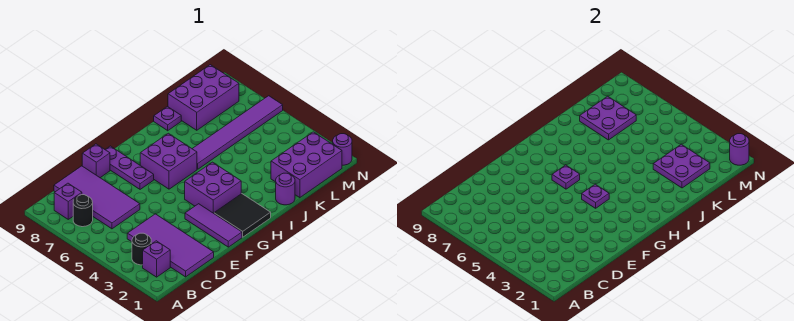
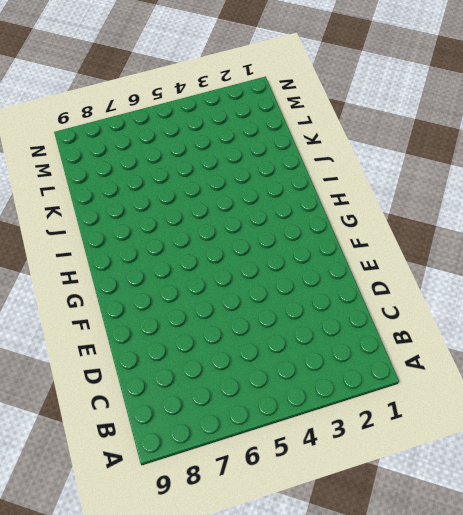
none -> purple brick B2 level 1
none -> black round brick B3 level 1
none -> black round brick B7 level 1

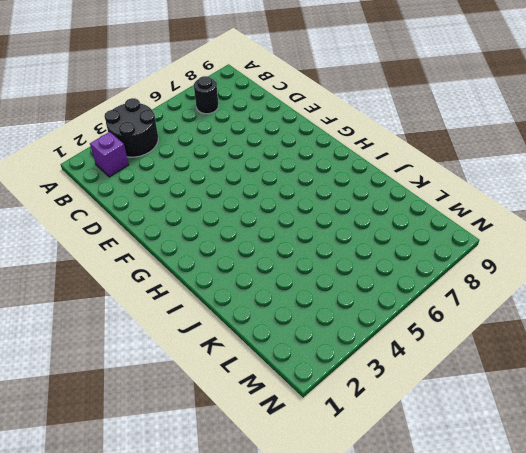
black round brick A3:B4 level 1 -> black round brick B3 level 1
none -> purple brick B8 level 1
none -> purple tile C1:D4 level 1
none -> purple tile C6:D9 level 1

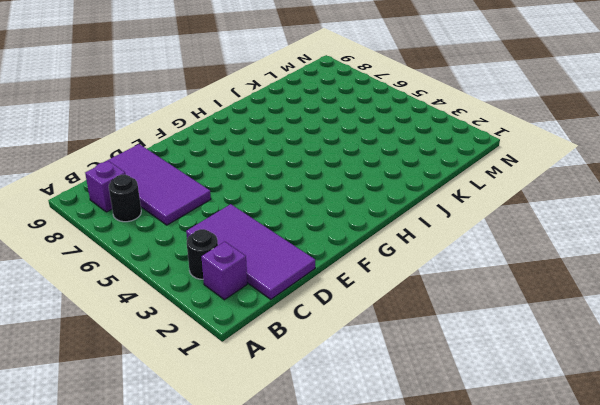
none -> purple brick E9 level 1
none -> purple tile F1:F3 level 1
none -> purple plate F7:F9 level 1

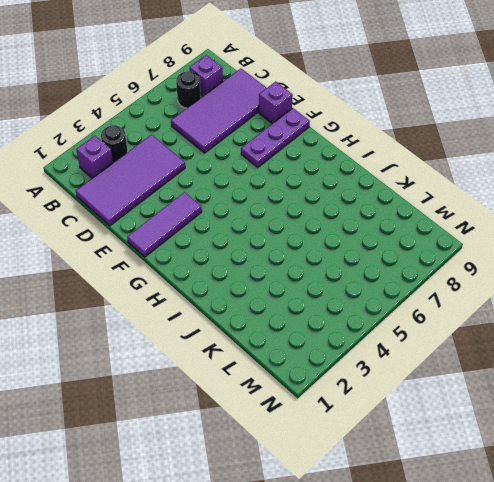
none -> black tile G1:H2 level 1
none -> purple brick G3:H4 level 1
none -> purple brick G6:H7 level 1

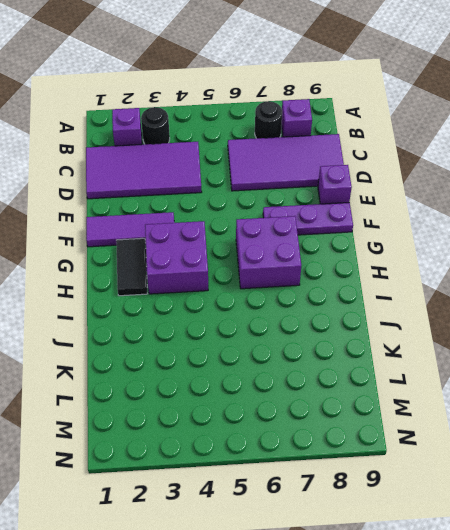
black tile G2:H2 level 1 -> black tile G1:H2 level 1
none -> purple tile I6:N6 level 1
none -> purple round brick J1 level 1
none -> purple plate J9 level 1

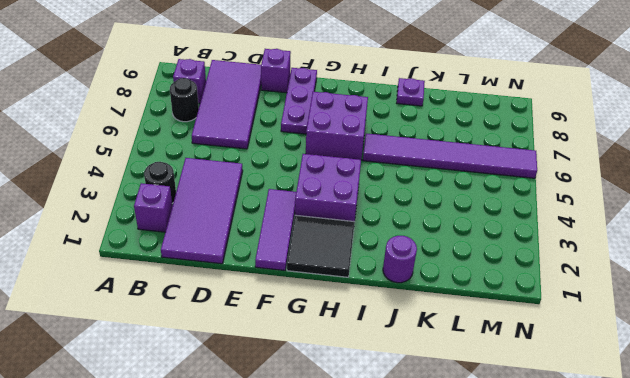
none -> purple brick K1:M2 level 1
none -> purple brick K8:M9 level 1
none -> purple round brick N1 level 1

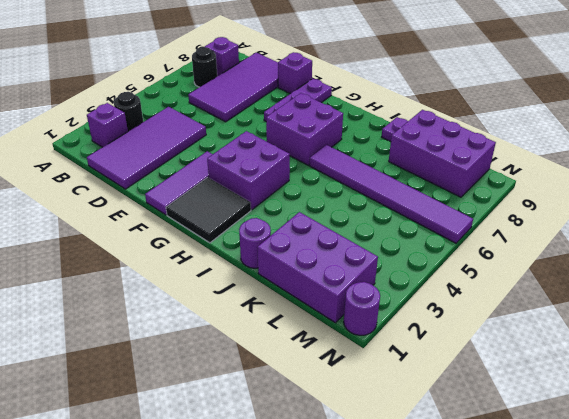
none -> purple plate G4 level 2
none -> purple plate G6 level 2
none -> purple plate K2:L3 level 2

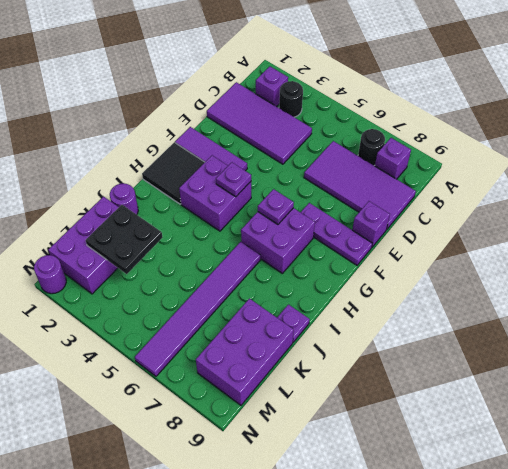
black plate K2:L3 level 2 -> purple plate K2:L3 level 2
none -> purple plate K7:L8 level 2
none -> purple round brick N1 level 2

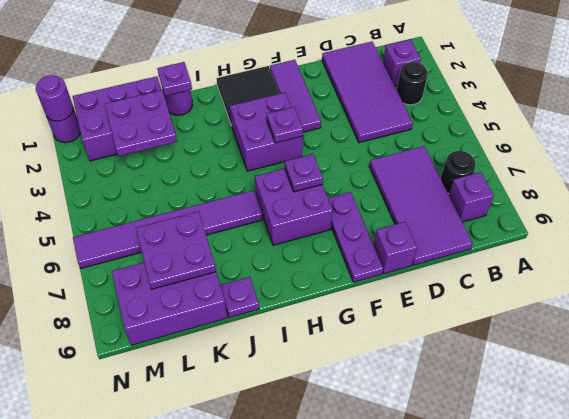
purple plate J1 level 2 -> none

